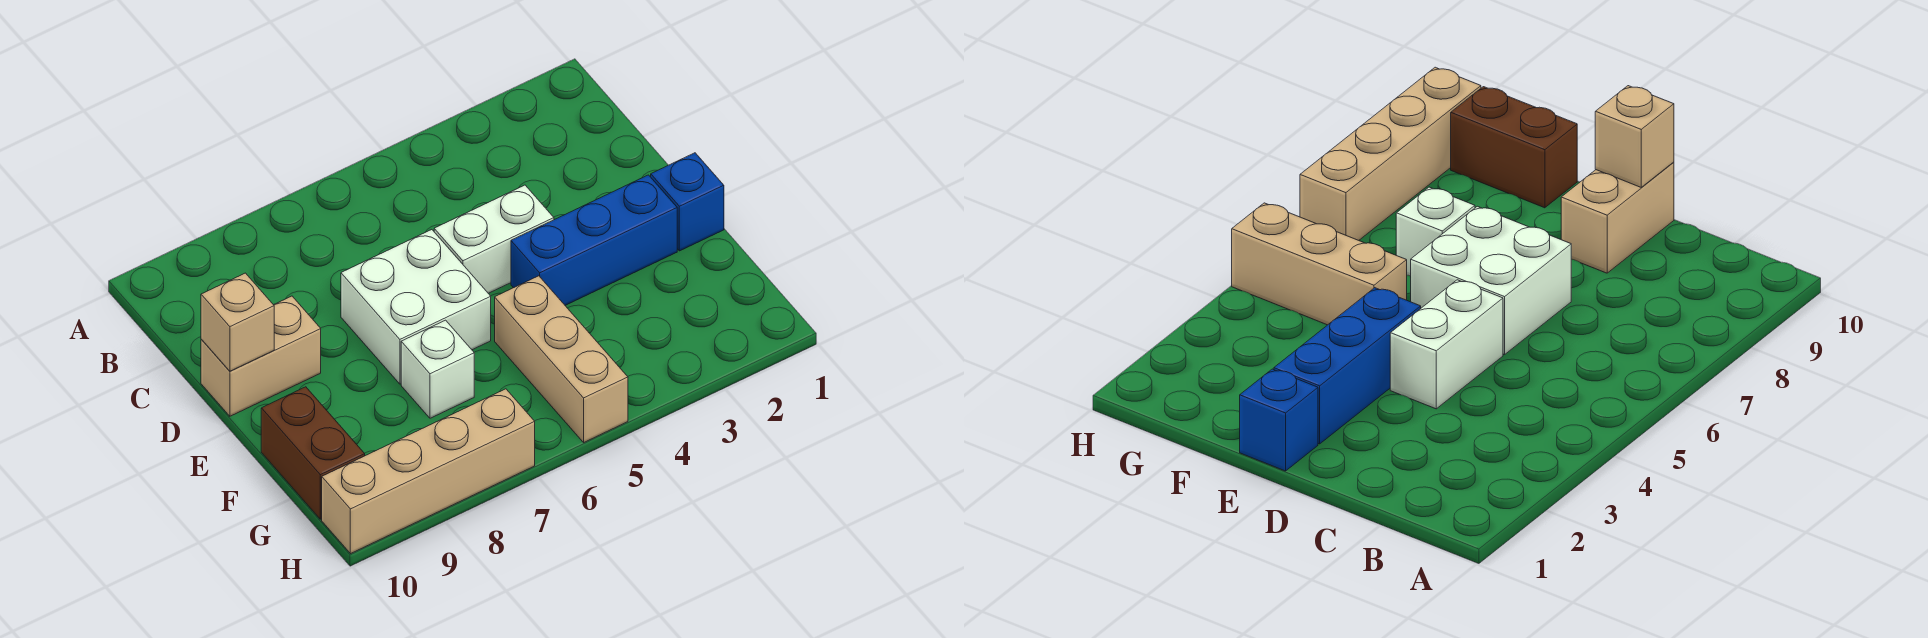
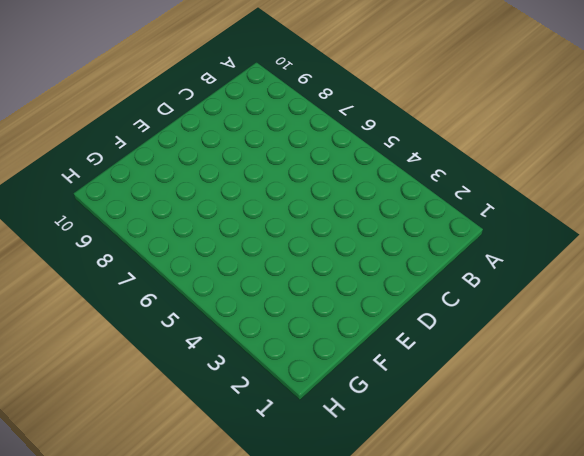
none -> white brick D4:D5 level 1
none -> white brick D6:E7 level 1

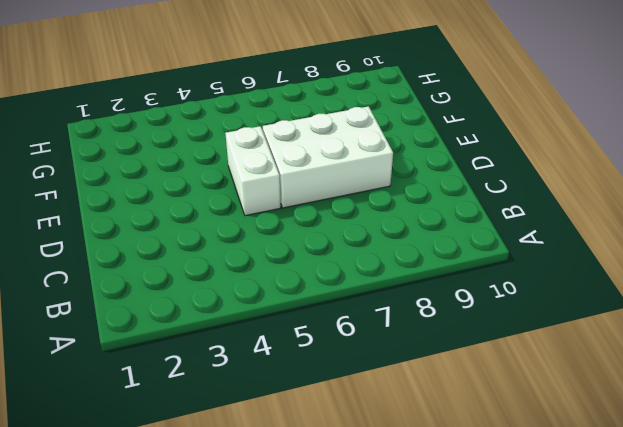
white brick D5:E5 level 1 -> white brick D4:D5 level 1
white brick D6:E8 level 1 -> white brick D6:E7 level 1
none -> tan brick D9:D10 level 1
none -> blue brick E1 level 1

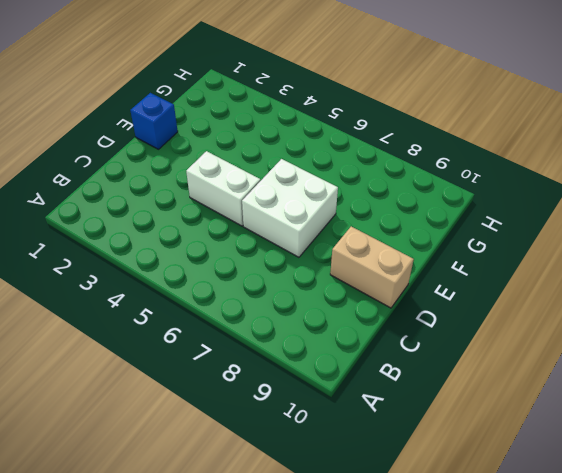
none -> blue brick E2:E4 level 1
none -> tan brick F5:H5 level 1

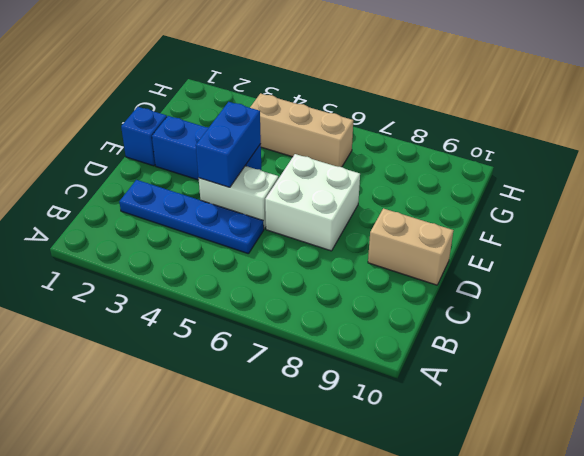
blue plate C2:C5 level 1 -> none
blue brick D4:E4 level 2 -> none
tan brick G4:G6 level 1 -> tan brick F5:H5 level 1
none -> white brick F7 level 1
none -> brown brick F10:G10 level 1

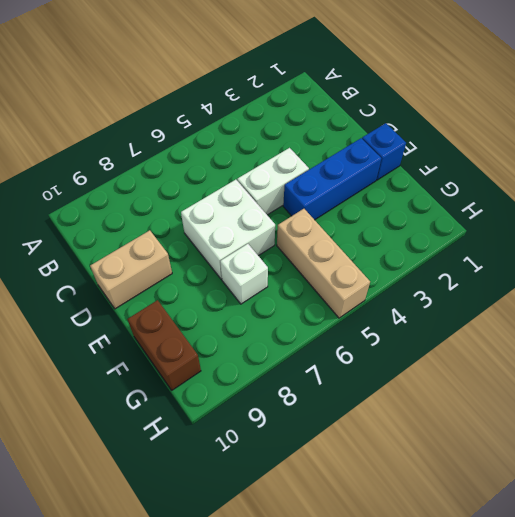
none -> tan brick H7:H10 level 1
none -> tan brick D10 level 2

